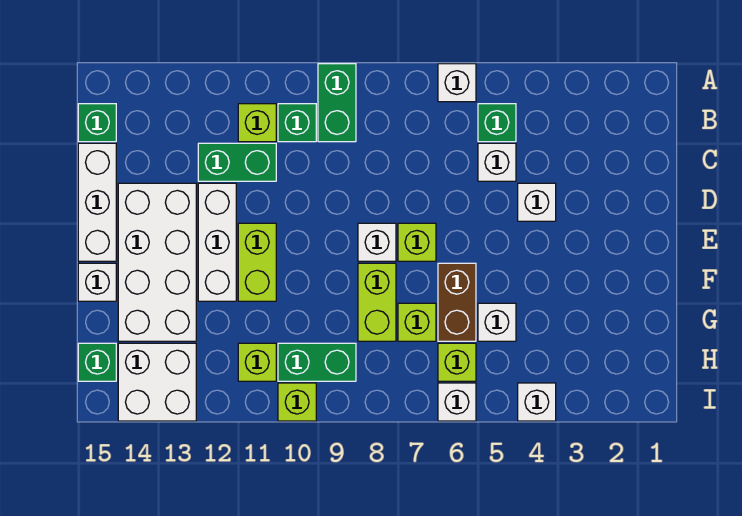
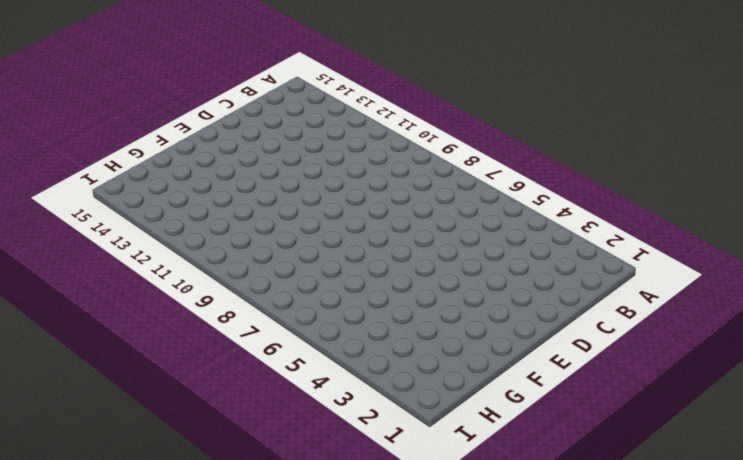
none -> white brick A6 level 1
none -> green brick A9:B9 level 1
none -> green brick B5 level 1

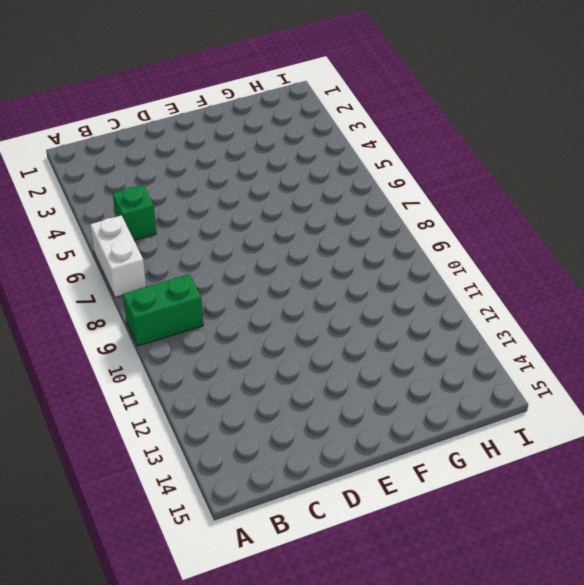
white brick A6:A7 level 1 -> white brick A6 level 1
none -> green brick B10 level 1
none -> lime brick B11 level 1
none -> green brick B15 level 1

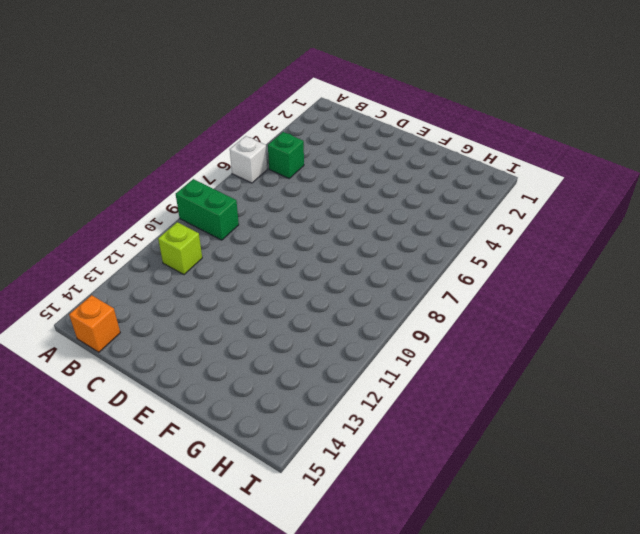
orange brick B15 level 1 -> green brick B15 level 1
none -> green brick B10 level 1
none -> white brick C5 level 1
none -> green brick C11:C12 level 1

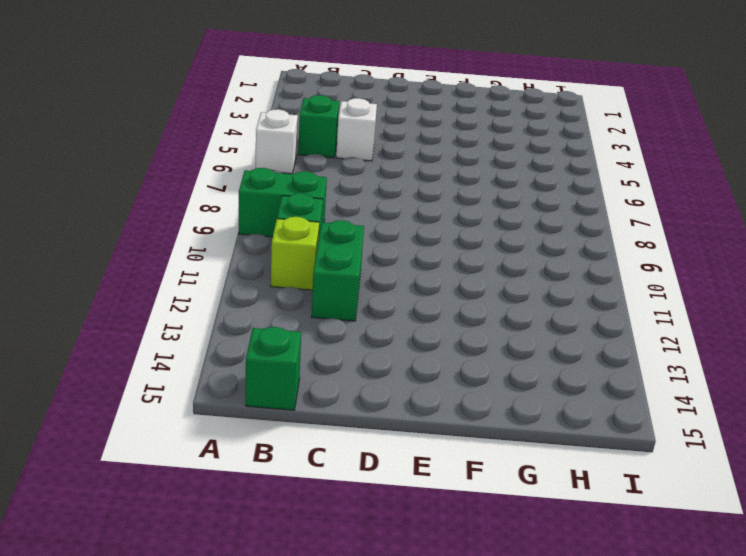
none -> white brick C15:E15 level 1
none -> white brick D4 level 1
none -> white brick D12:F12 level 1

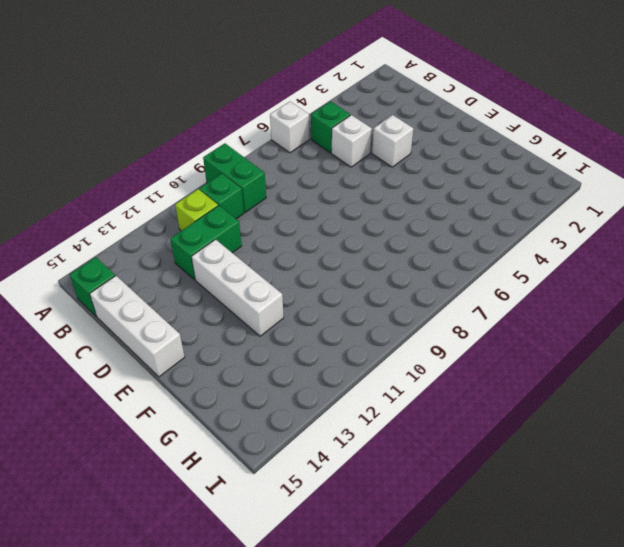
none -> white brick D13:G14 level 1
none -> lime brick E7 level 1
none -> white brick E8 level 1

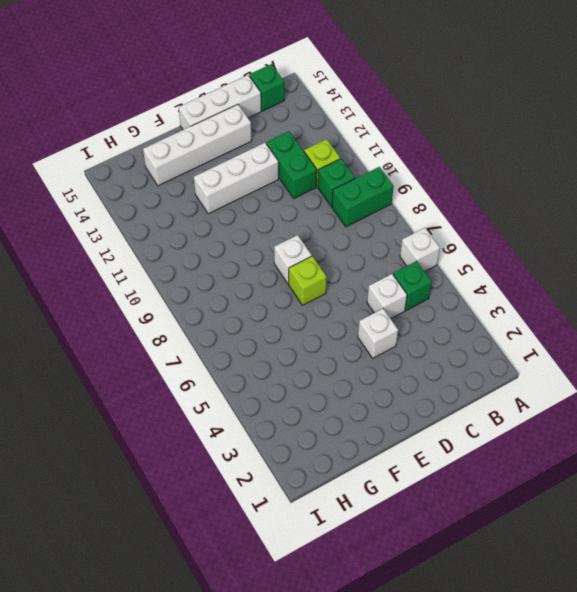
white brick D14:G14 level 1 -> white brick D13:G14 level 1
none -> lime brick E11:F11 level 1
none -> brown brick F6:G6 level 1
none -> lime brick F8:G8 level 1

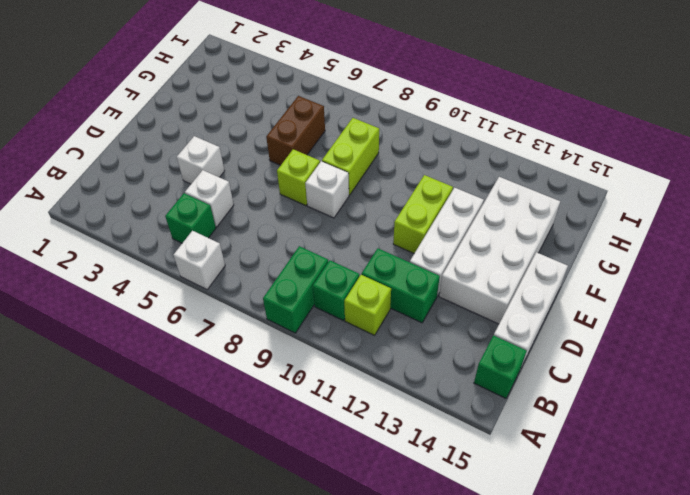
none -> white brick F15 level 1
none -> white brick G5 level 1
none -> lime brick G7 level 1

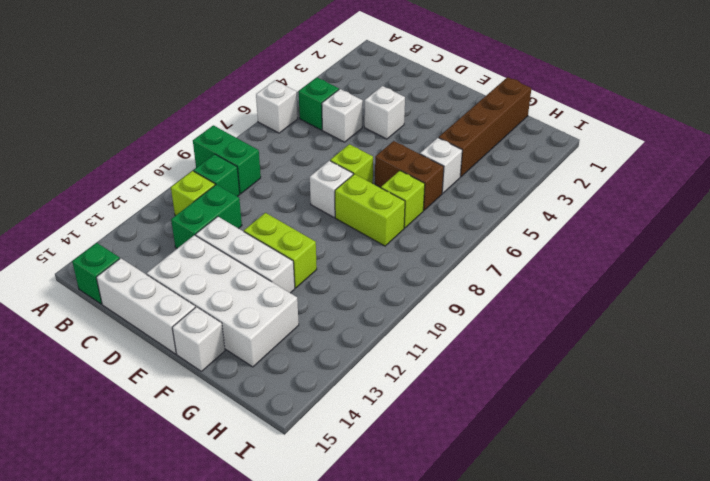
brown brick G1:G4 level 1 -> none
none -> lime brick H6 level 1
none -> green brick H9:H10 level 1
none -> lime brick H11 level 1

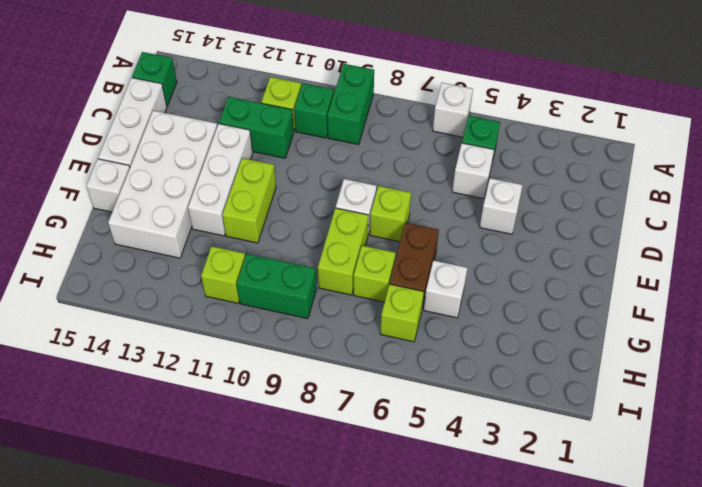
none -> white brick H13:I14 level 1
none -> green brick H15 level 1
none -> white brick I4 level 1

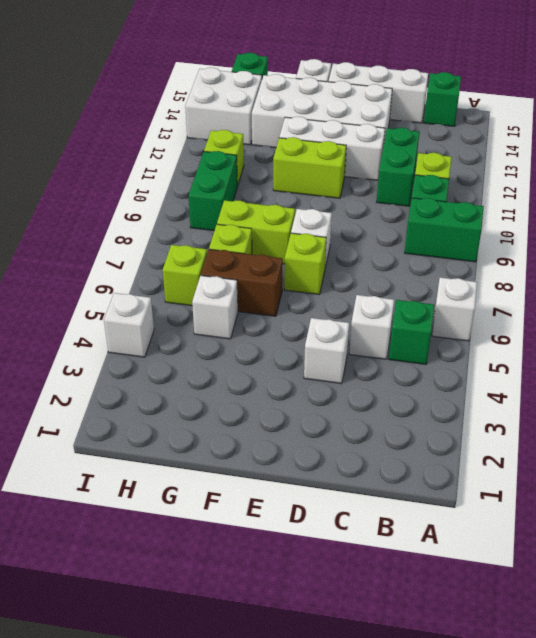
none -> white brick I6 level 1
none -> lime brick I10 level 1

